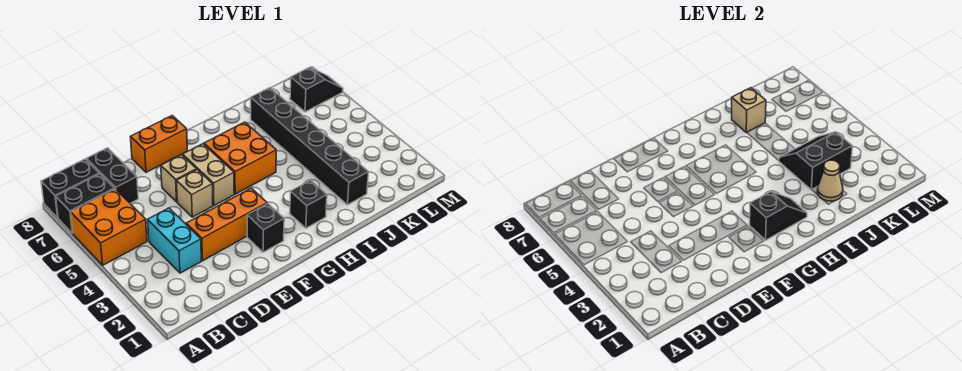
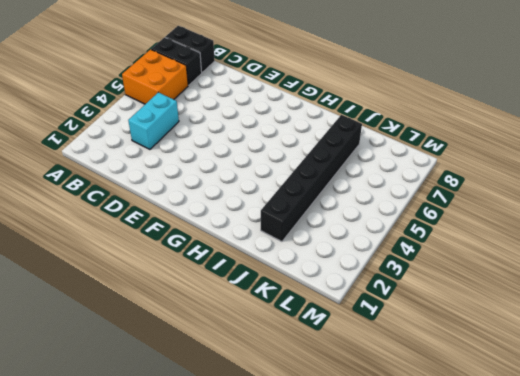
none -> black brick C7:C8 level 1
none -> orange brick D3:F3 level 1
none -> tan brick E5 level 1

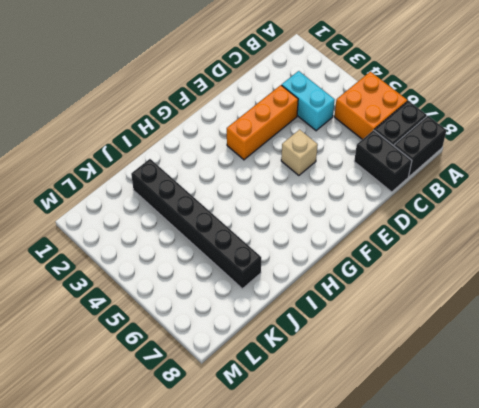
none -> tan brick E6 level 1
none -> orange brick E8:F8 level 1
none -> black brick F2 level 1

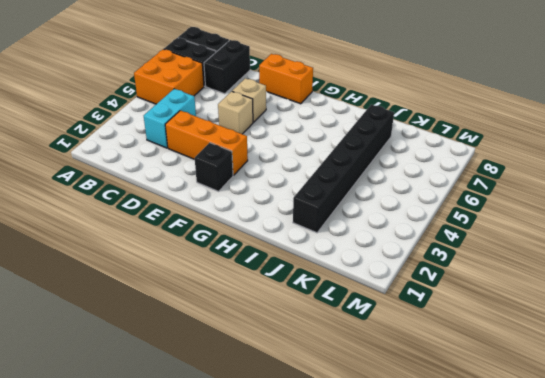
none -> tan brick F5:F6 level 1
none -> orange brick G5:H6 level 1
none -> black brick H2 level 1

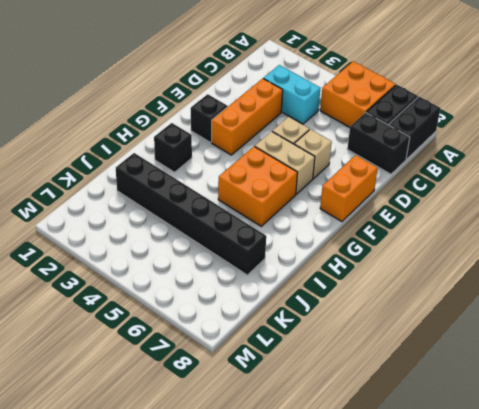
none -> black slope L7:M7 level 1 top L
none -> black slope G2:H2 level 2 top G
none -> tan cone J2 level 2

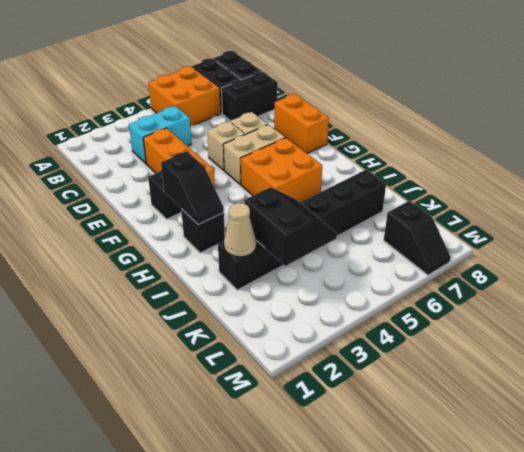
none -> tan brick J7 level 2

